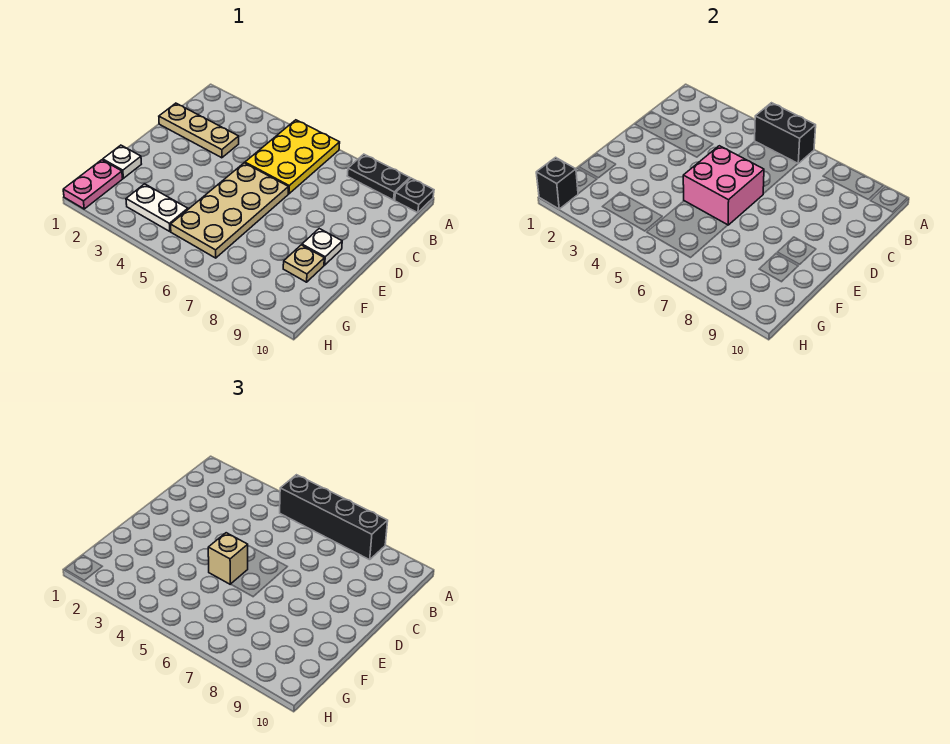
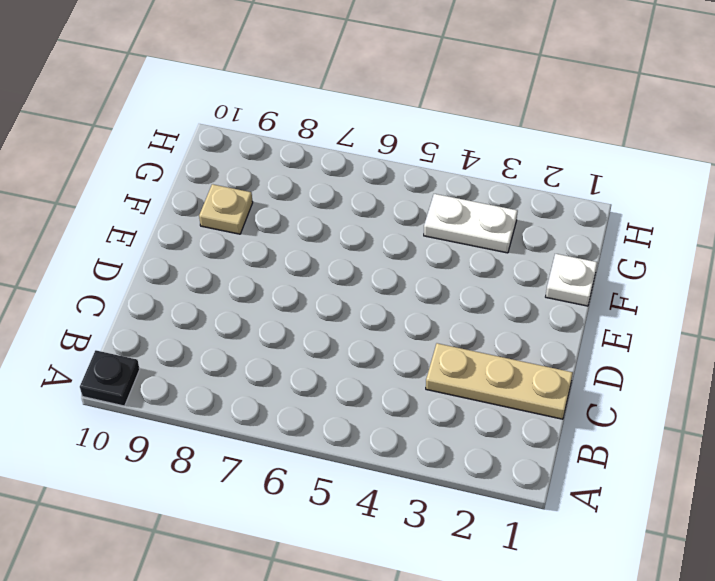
none -> yellow plate A5:C6 level 1
none -> black plate A8:A9 level 1
none -> tan plate D5:G6 level 1

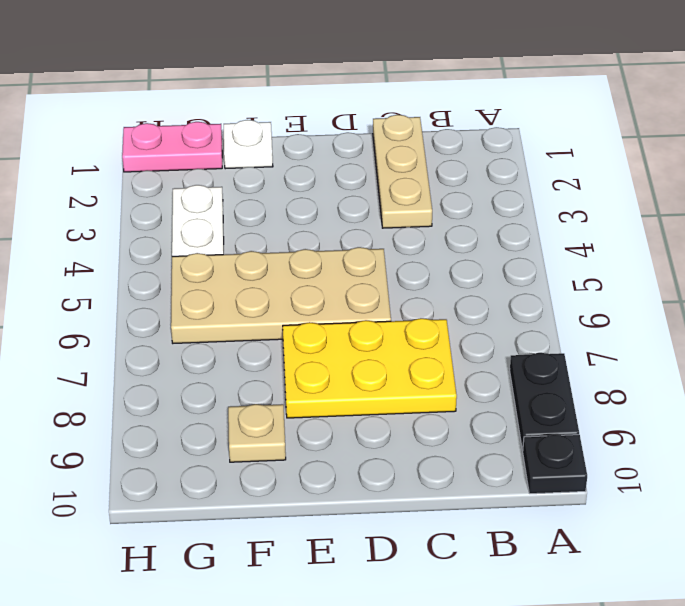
yellow plate C7:E8 level 1 -> yellow plate A5:C6 level 1
none -> white plate E9 level 1
none -> black brick A5:A6 level 2
none -> pink brick D5:E6 level 2

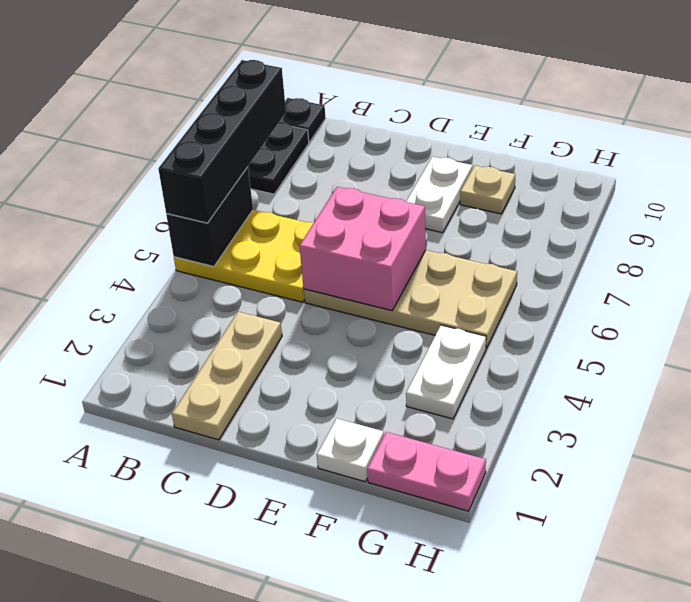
white plate E8:E9 level 1 -> white plate E9 level 1
none -> black brick H1 level 2
none -> tan brick E5 level 3

